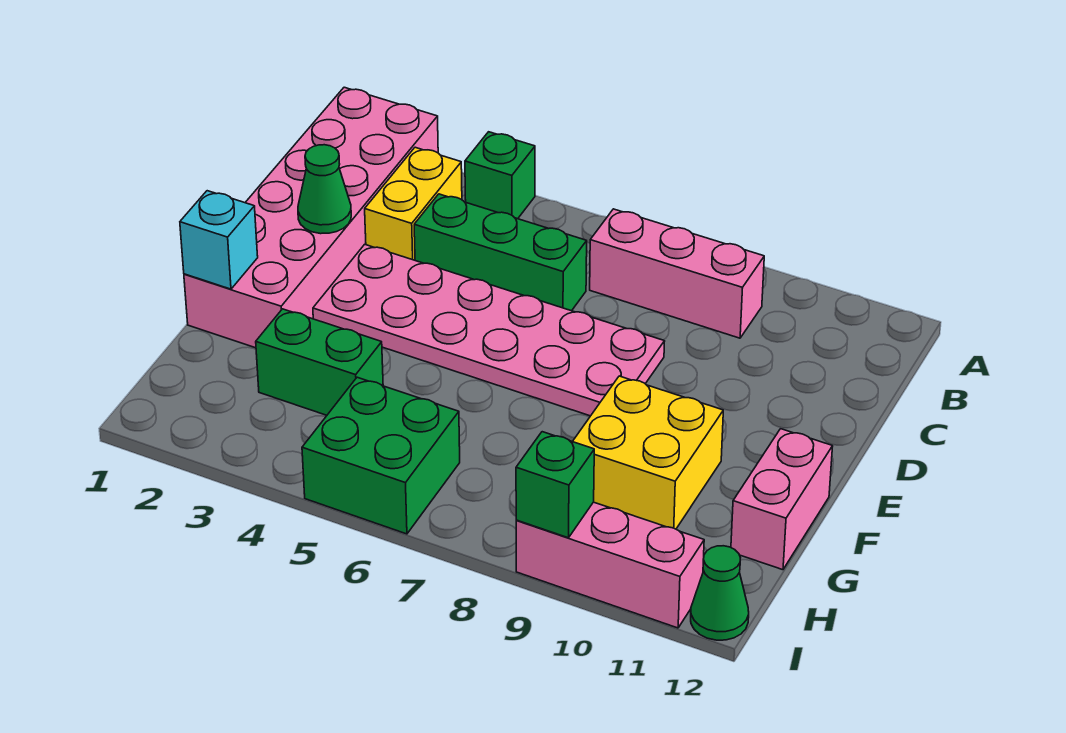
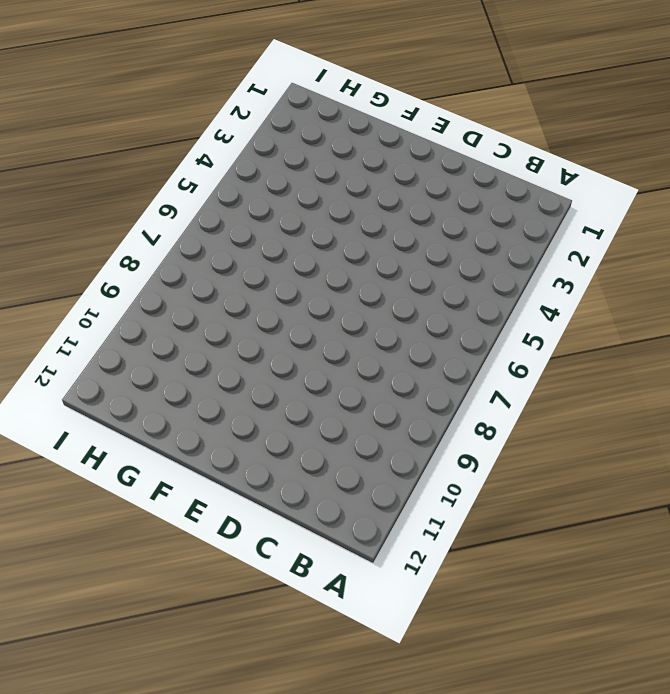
none -> pink brick A1:F2 level 1
none -> green brick A4 level 1
none -> yellow brick B3:C3 level 1

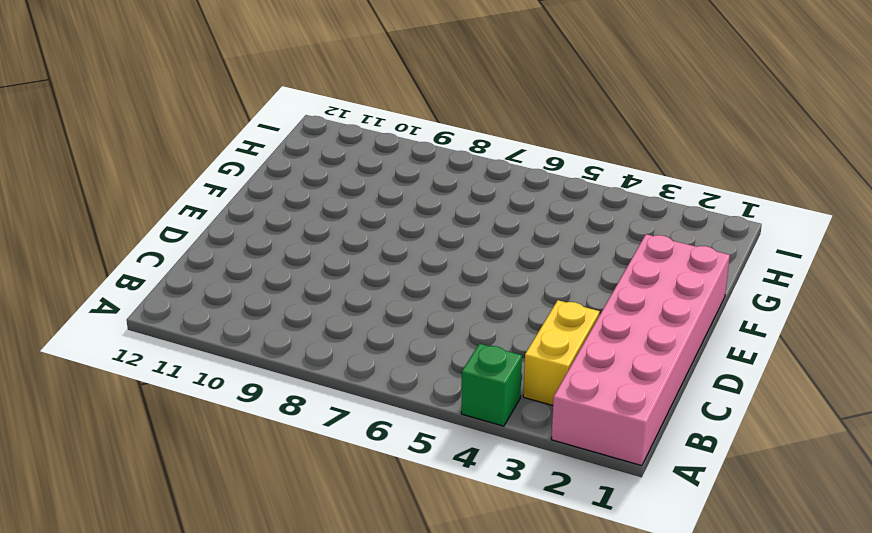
none -> pink brick B7:B9 level 1
none -> green brick C4:C6 level 1
none -> pink plate D3:E8 level 1

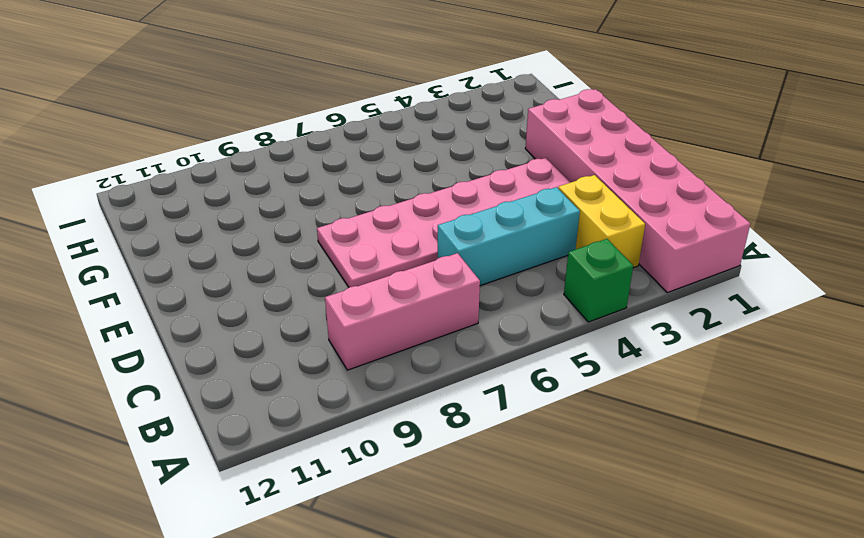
cyan brick C4:C6 level 1 -> green brick C4:C6 level 1
none -> yellow brick F9:G10 level 1
none -> pink brick F12:G12 level 1
none -> green brick G3:G4 level 1

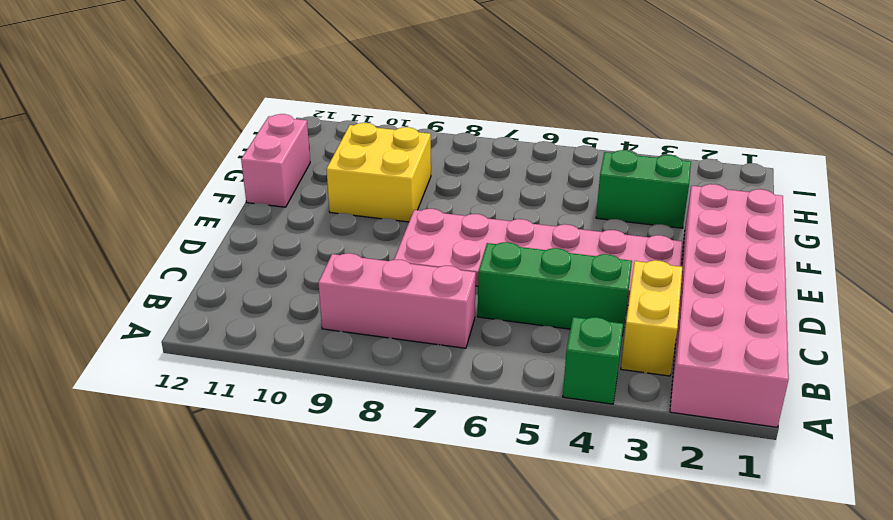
none -> green brick H5:I6 level 1
none -> pink brick I9:I11 level 1
none -> green cone I12 level 1

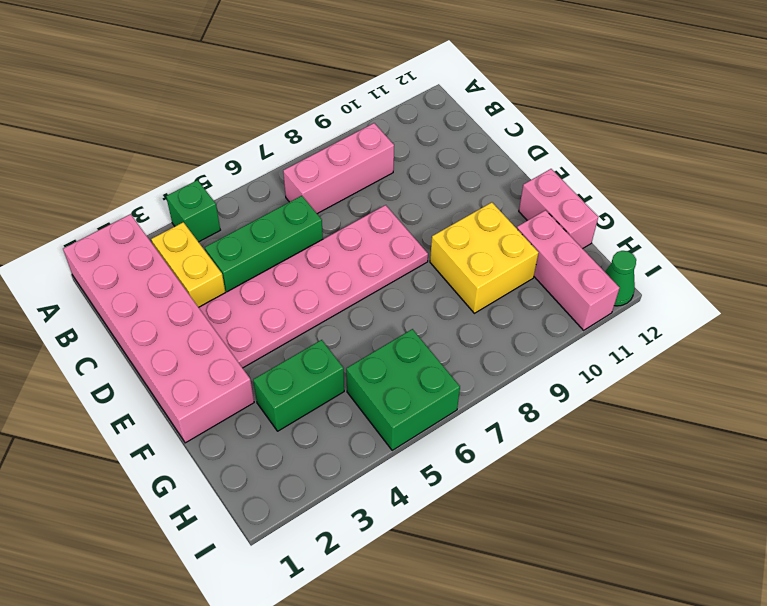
pink brick G11:I11 level 1 -> pink brick I9:I11 level 1
none -> green cone D2 level 2
none -> cyan brick F1 level 2
none -> green brick I9 level 2

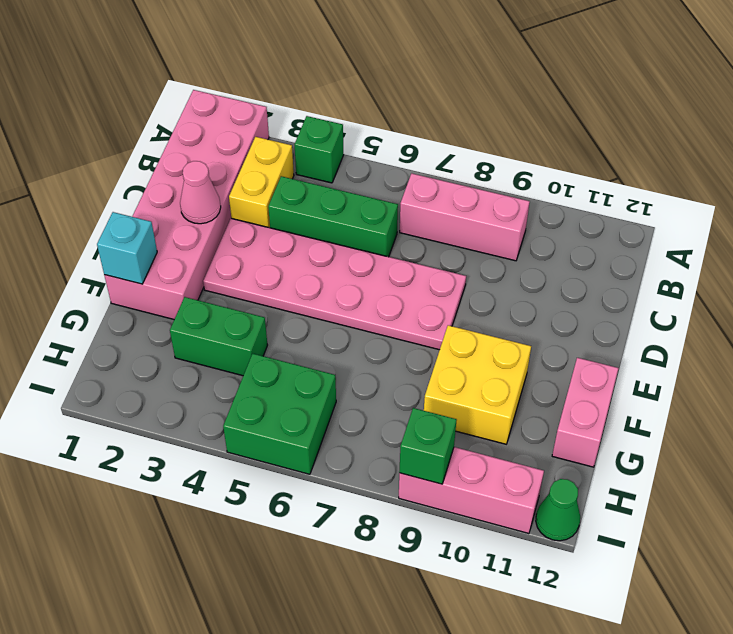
pink cone D2 level 2 -> green cone D2 level 2

